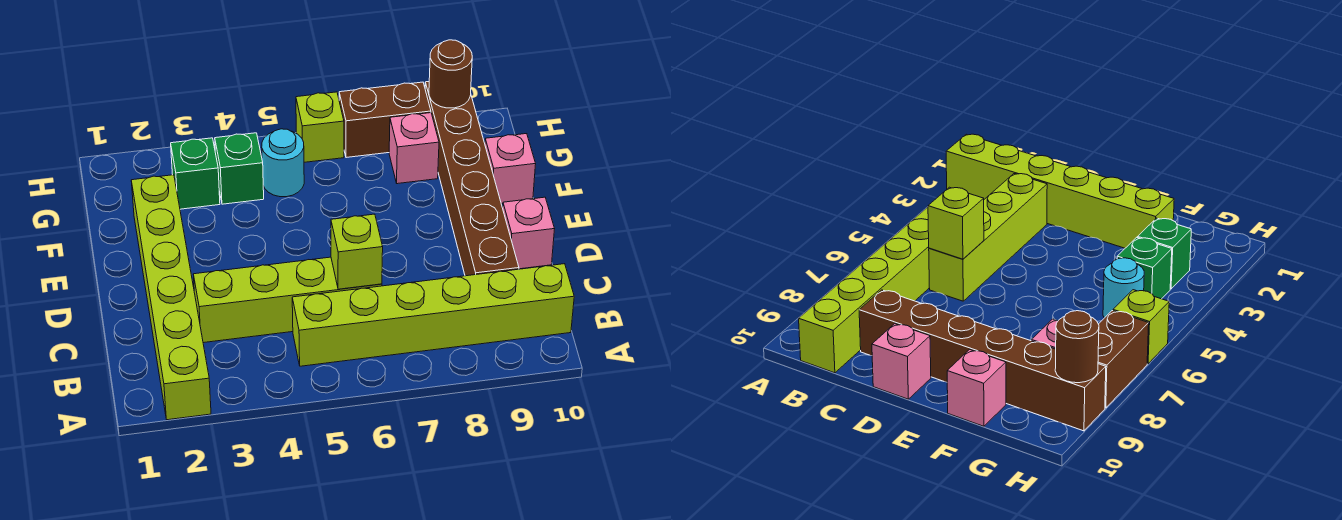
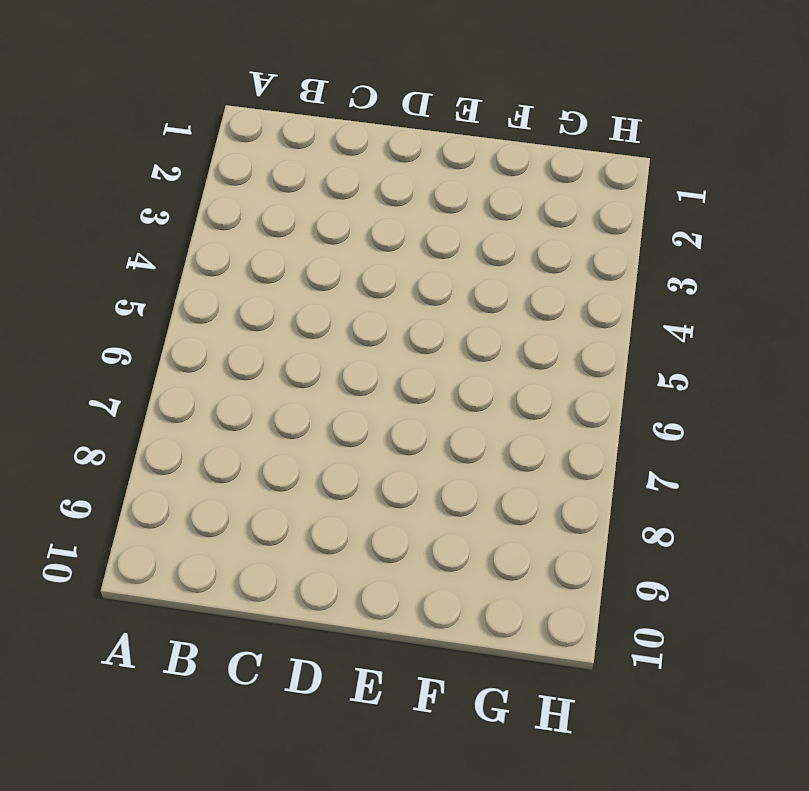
none -> lime brick A2:F2 level 1
none -> lime brick B5:B10 level 1
none -> lime brick C3:C6 level 1

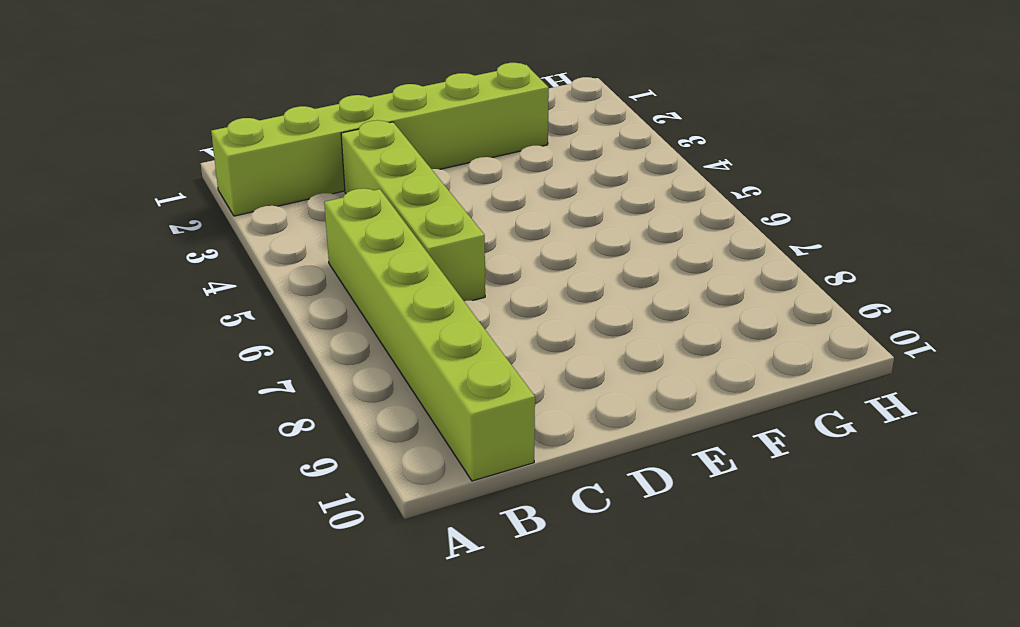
none -> brown brick C9:H9 level 1
none -> pink brick D10 level 1
none -> pink brick F10 level 1

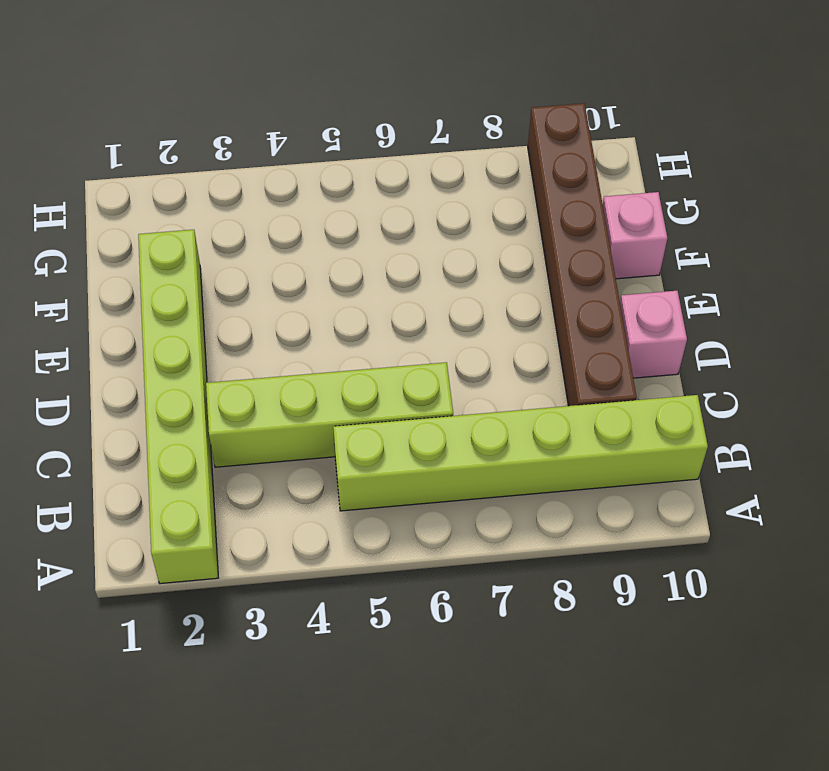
none -> green brick G3 level 1
none -> green brick G4 level 1
none -> cyan round brick G5 level 1

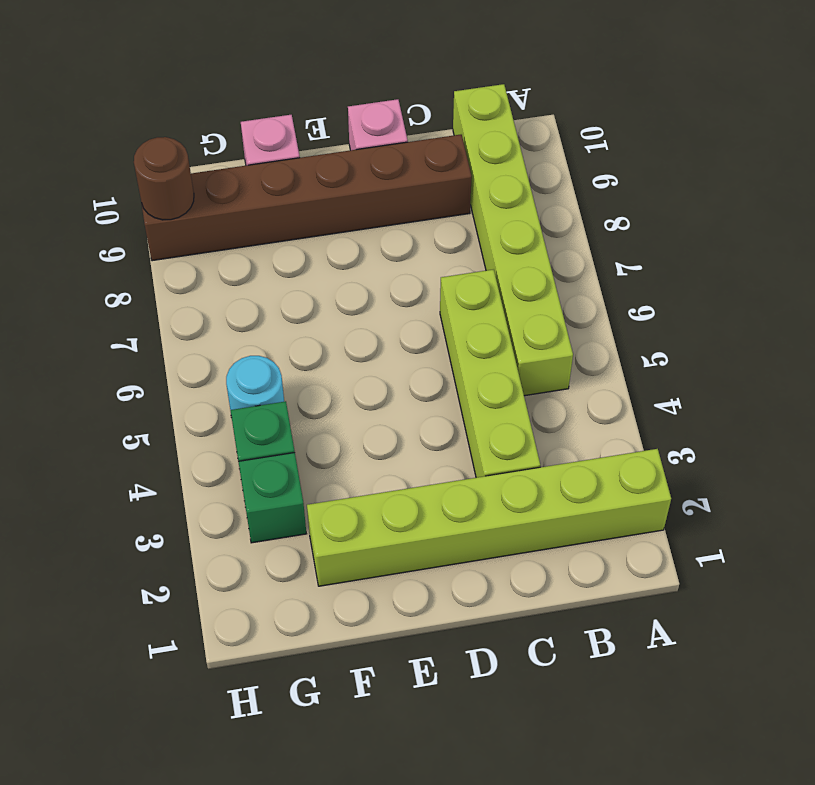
none -> pink brick G8 level 1
none -> lime brick H6 level 1
none -> brown brick H7:H8 level 1

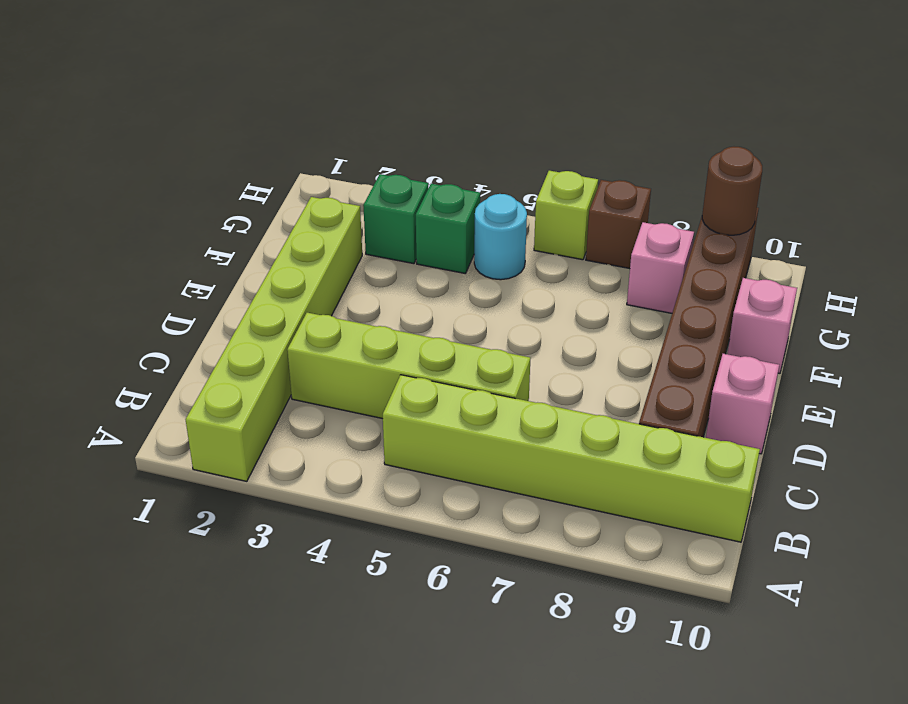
brown brick H7 level 1 -> brown brick H7:H8 level 1
none -> lime brick C6 level 2

